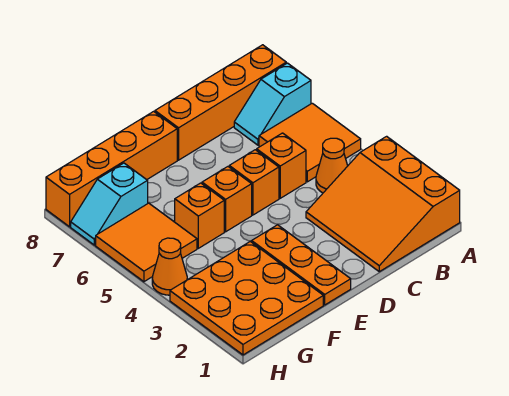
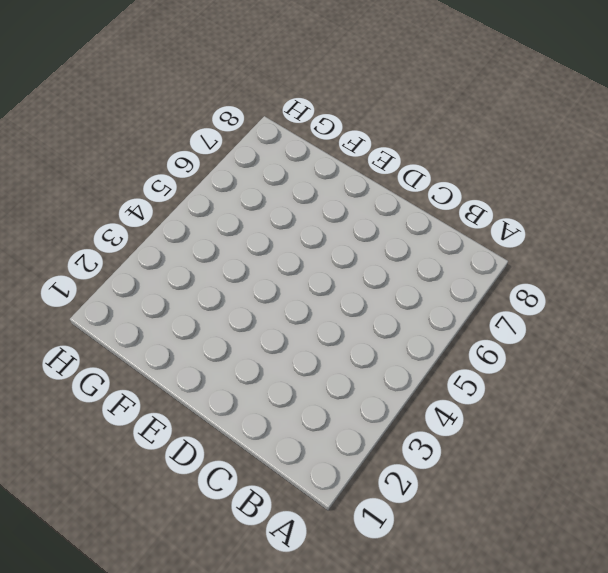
none -> orange slope A1:C3 level 1 top A
none -> orange tile A5:B6 level 1
none -> cyan slope A7:B7 level 1 top A

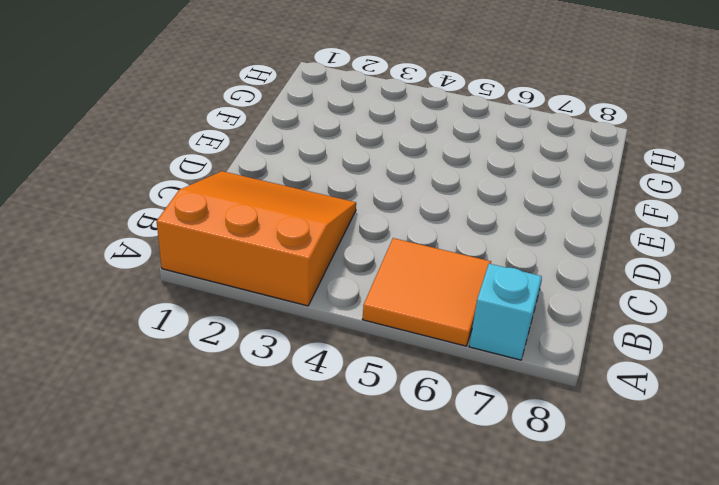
none -> orange brick A8:D8 level 1
none -> orange cone B4 level 1
none -> orange brick C5 level 1

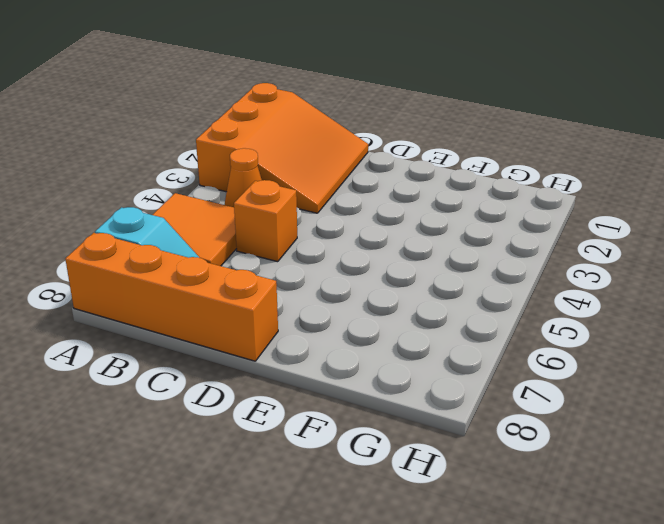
none -> orange brick D5 level 1
none -> orange plate E1:E3 level 1
none -> orange brick E5 level 1

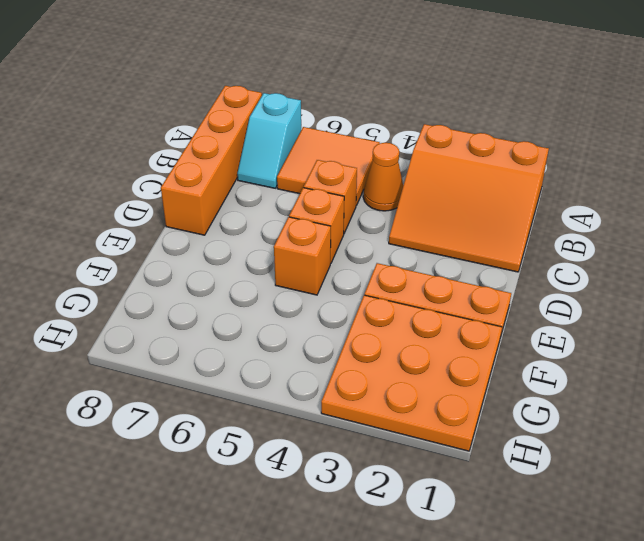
none -> orange brick E8:H8 level 1
none -> orange brick F5 level 1
none -> orange tile G5:H6 level 1

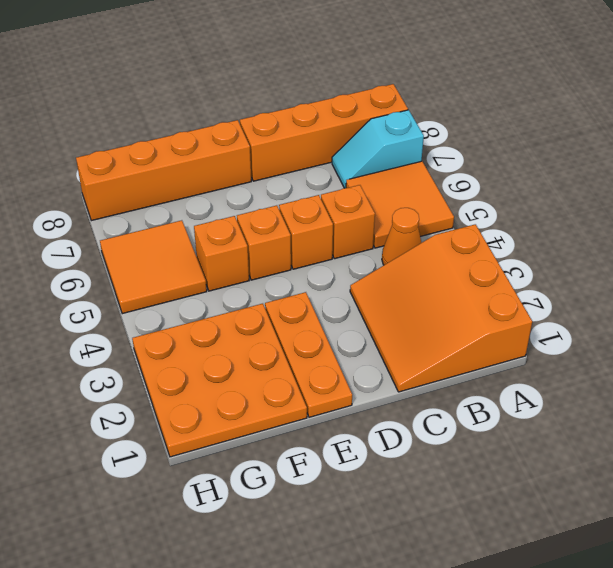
none -> cyan slope G7:H7 level 1 top G
none -> orange cone H4 level 1

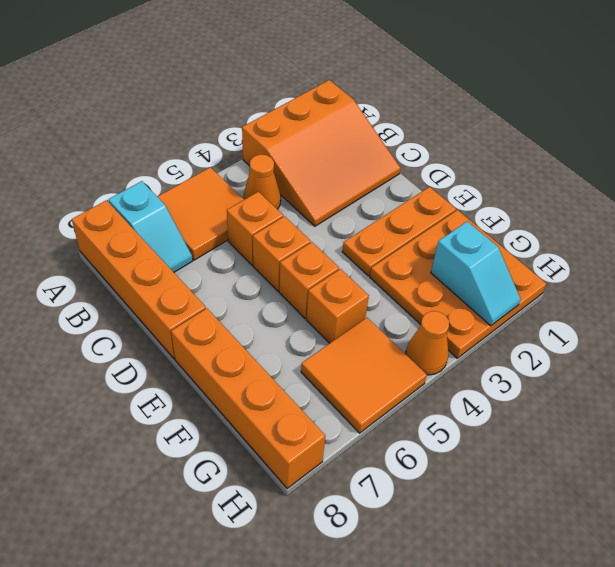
cyan slope G2:H2 level 2 top G -> cyan slope G7:H7 level 1 top G

